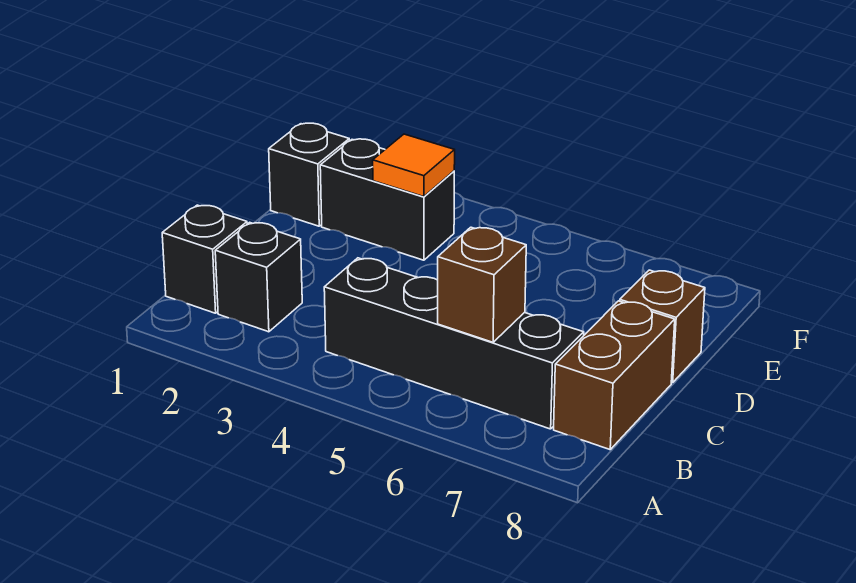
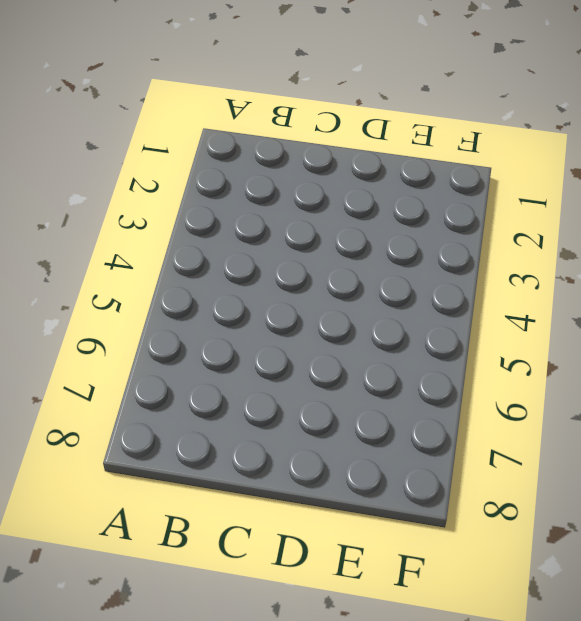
none -> black brick B1 level 1
none -> black brick B2 level 1

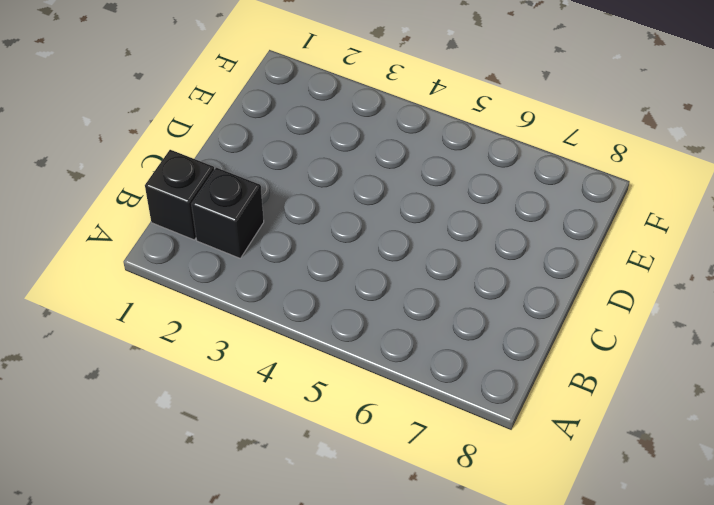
none -> black brick B4:B7 level 1
none -> brown brick B8:C8 level 1

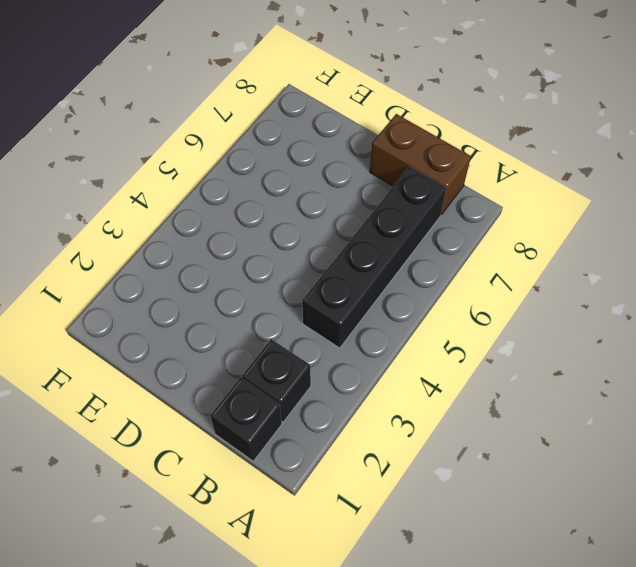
none -> brown brick D8 level 1
none -> black brick E1 level 1

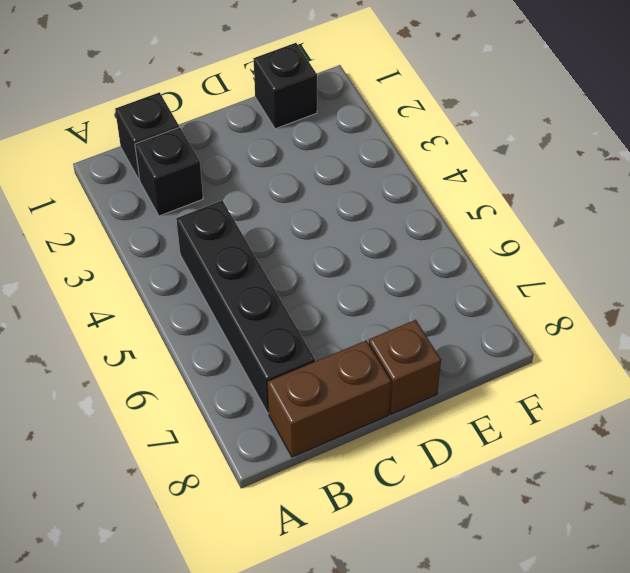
none -> black brick E2:E3 level 1
none -> brown brick B6 level 2

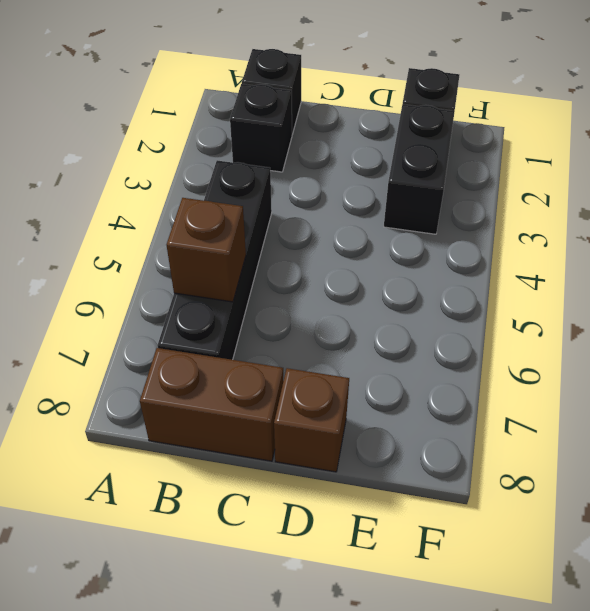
none -> orange tile E3 level 2

